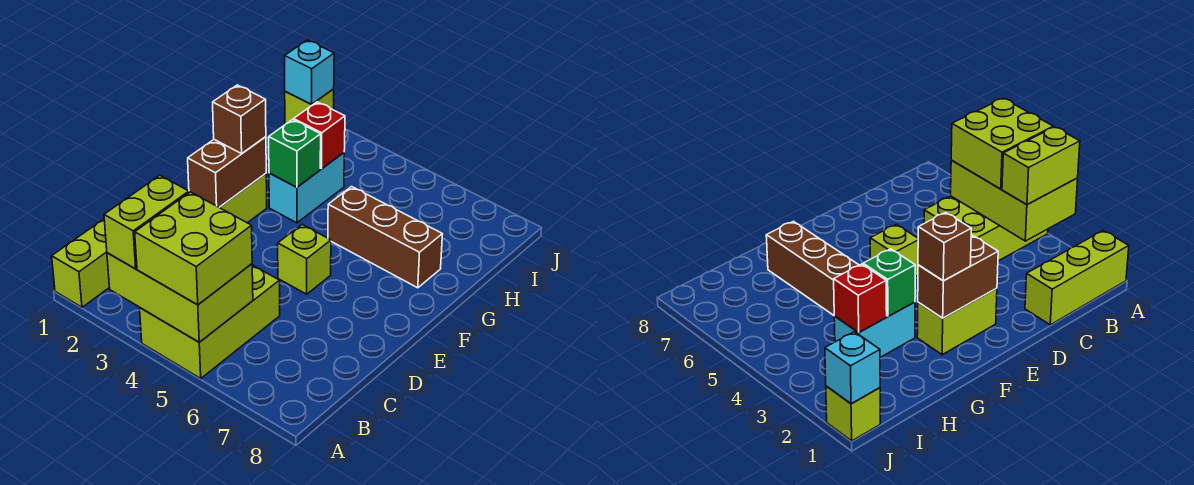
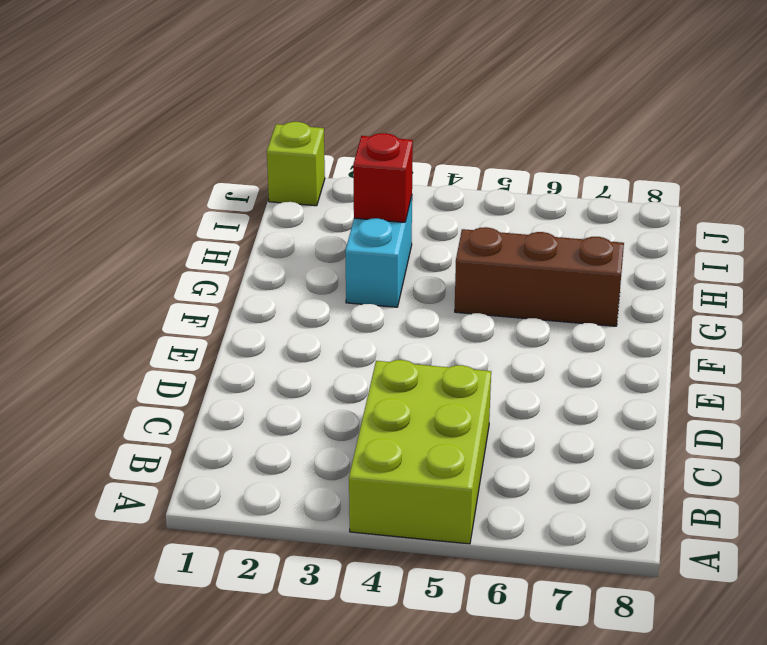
none -> lime brick A1:C1 level 1
none -> lime brick E2:F2 level 1
none -> lime brick E5 level 1

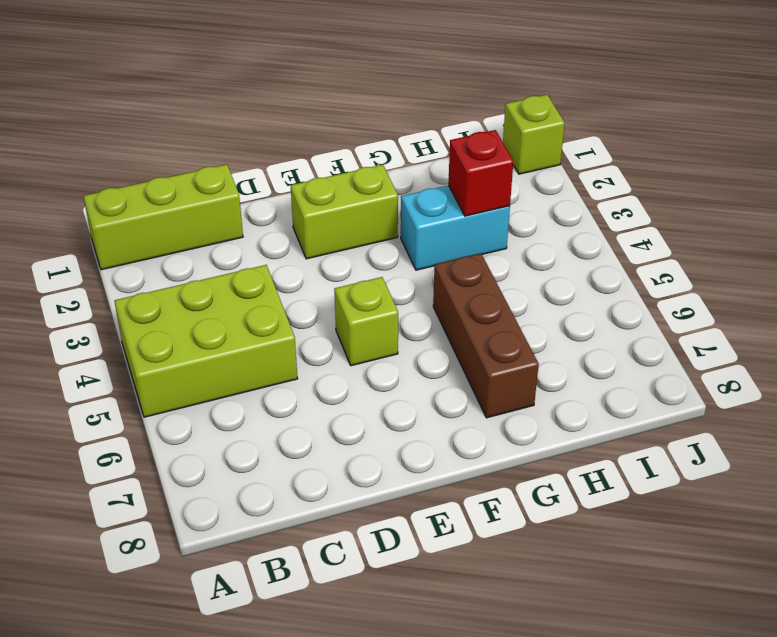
none -> lime brick A3:B5 level 2
none -> brown brick E2:F2 level 2
none -> green brick G3 level 2

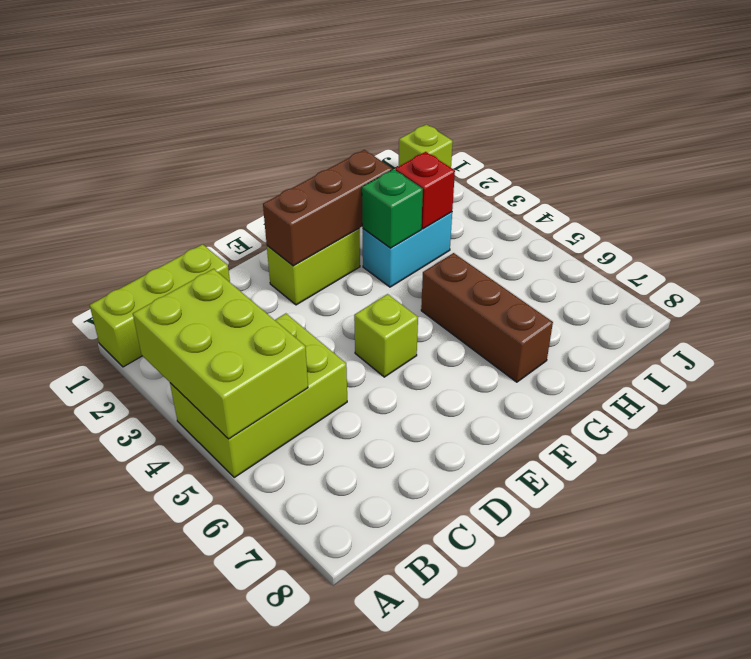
brown brick E2:G2 level 2 -> brown brick E2:F2 level 2
none -> cyan brick J1 level 2
none -> lime brick A3:B3 level 3
none -> lime brick A4:B5 level 3

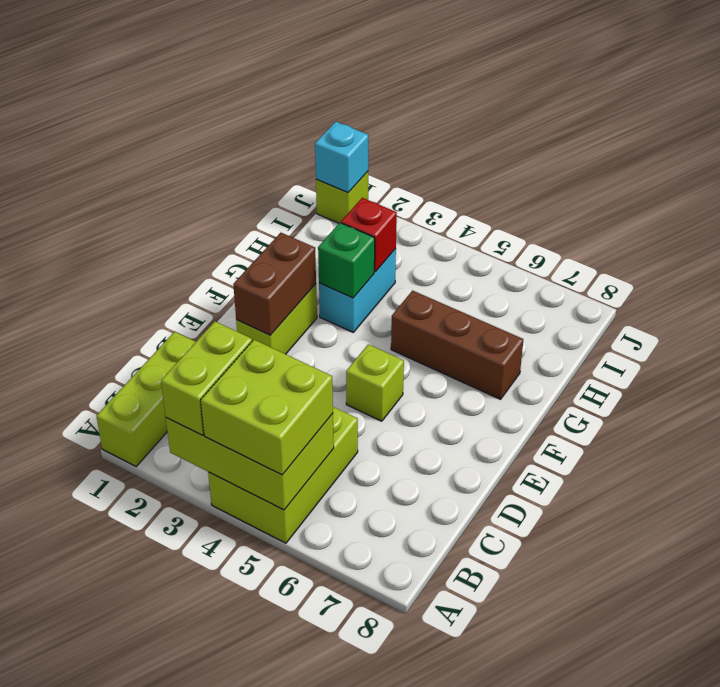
none -> brown brick F2 level 3

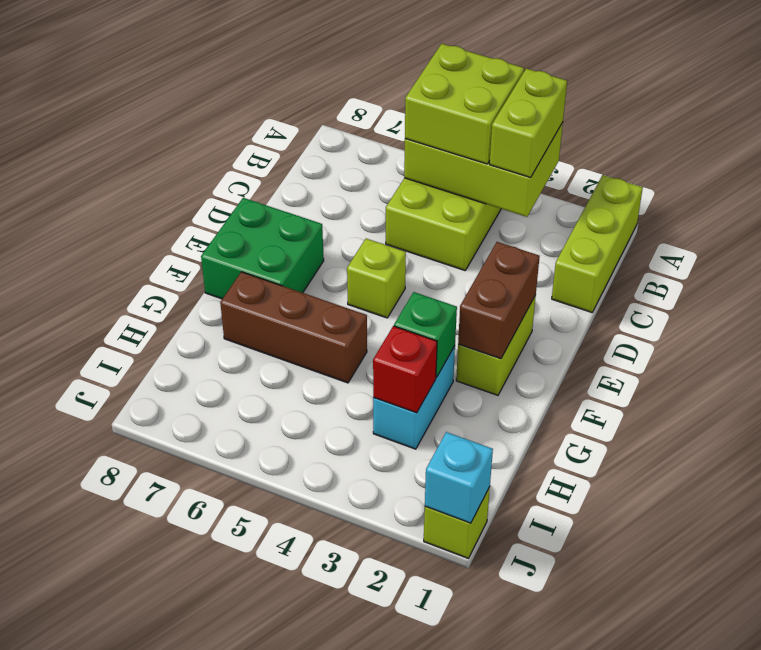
green brick E7:F8 level 1 -> none
none -> brown brick F2 level 3

